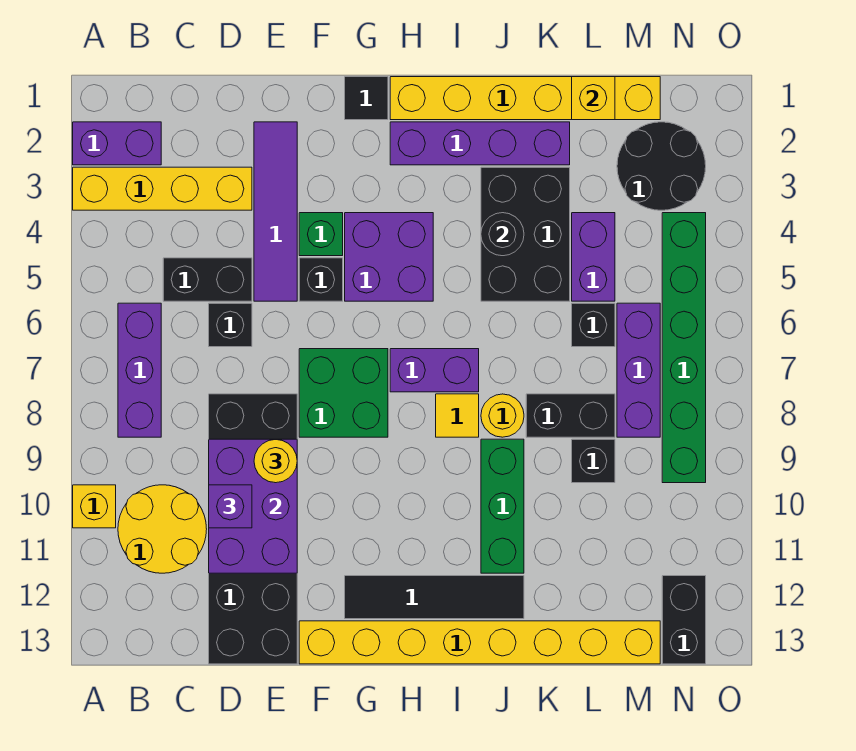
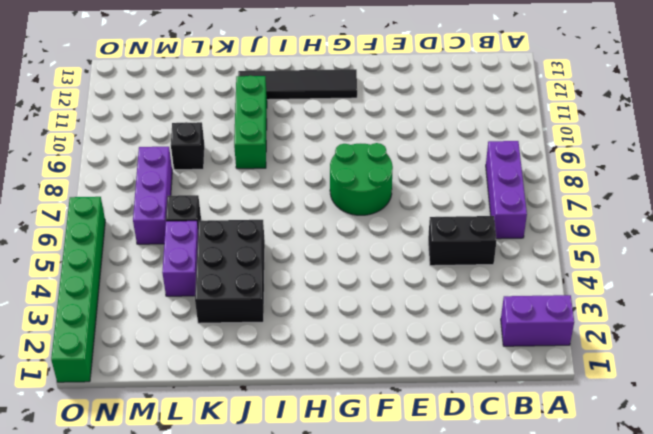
green round brick F7:G8 level 1 -> green brick F7:G8 level 1
green brick O1:O6 level 1 -> green brick N4:N9 level 1
none -> yellow brick A3:D3 level 1
none -> yellow brick A10 level 1
none -> yellow round brick B10:C11 level 1
none -> black brick D6 level 1

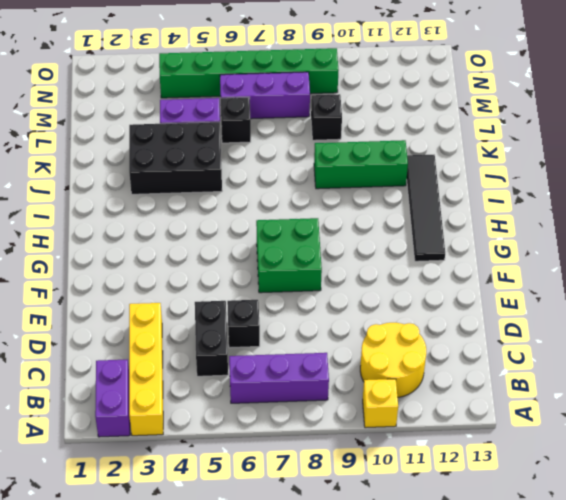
none -> black brick D8:E13 level 1
none -> purple tile E2:E5 level 1
none -> green brick F4 level 1
none -> black brick F5 level 1

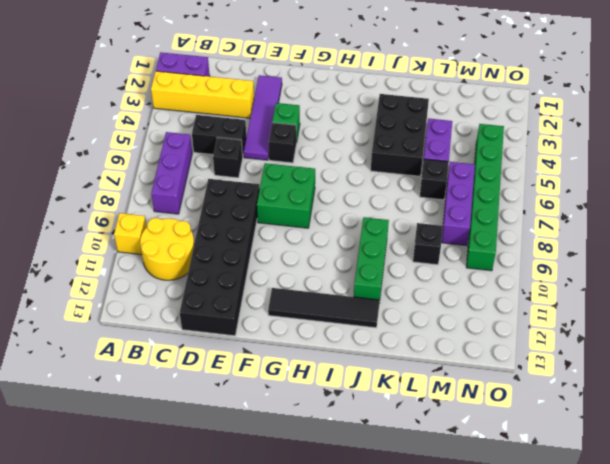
none -> yellow brick F13:M13 level 1
none -> black tile G1 level 1
none -> purple brick G4:H5 level 1
none -> yellow brick H1:M1 level 1

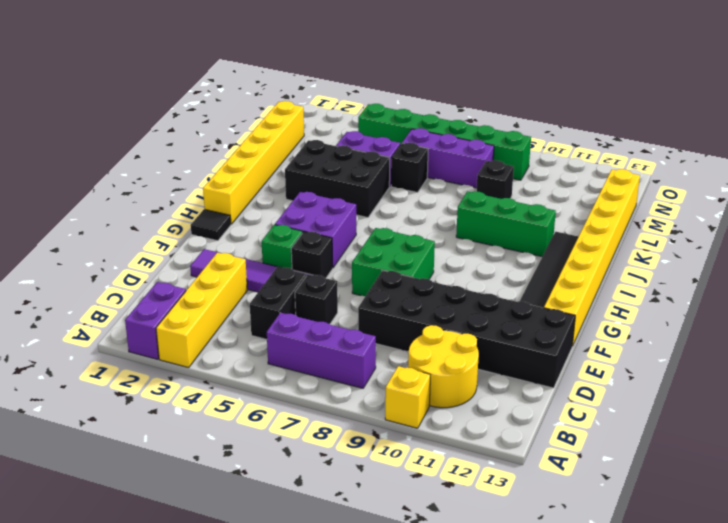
none -> purple brick H2:K2 level 1
none -> purple brick H7:I7 level 1
none -> yellow tile I8 level 1
none -> yellow round brick J8 level 1

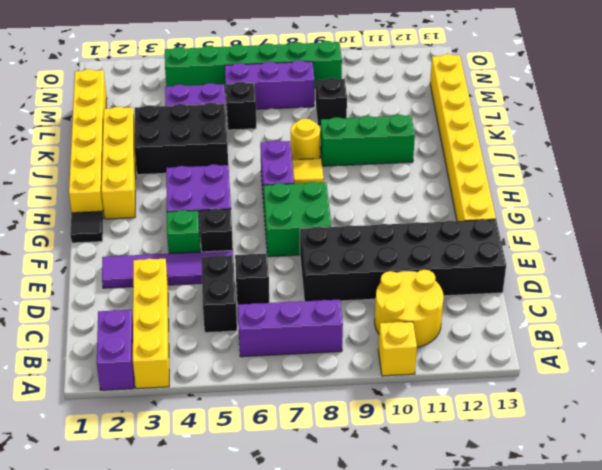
yellow brick H2:K2 level 1 -> purple brick H2:K2 level 1
none -> black tile G12:J12 level 1
none -> black brick K8:L8 level 1
none -> black round brick M2:N3 level 1
none -> black brick N12:N13 level 1

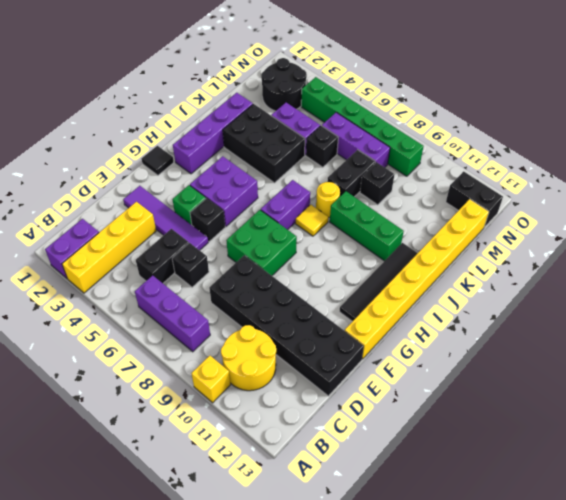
none -> yellow brick H1:M1 level 1
none -> purple brick D9:E11 level 2
none -> black round brick J4 level 2
none -> yellow brick L1 level 2

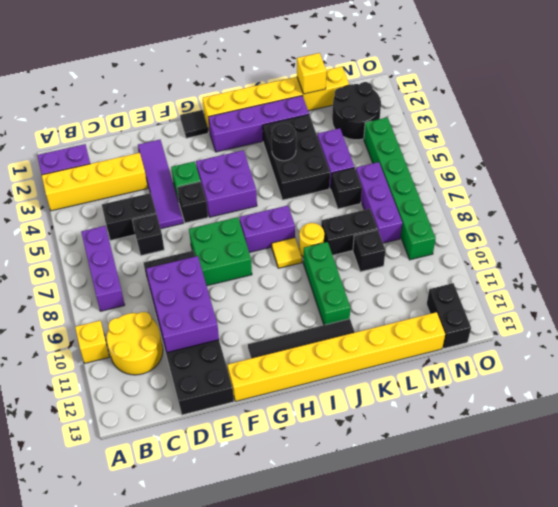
none -> purple brick D10 level 3
none -> yellow round brick E9 level 3

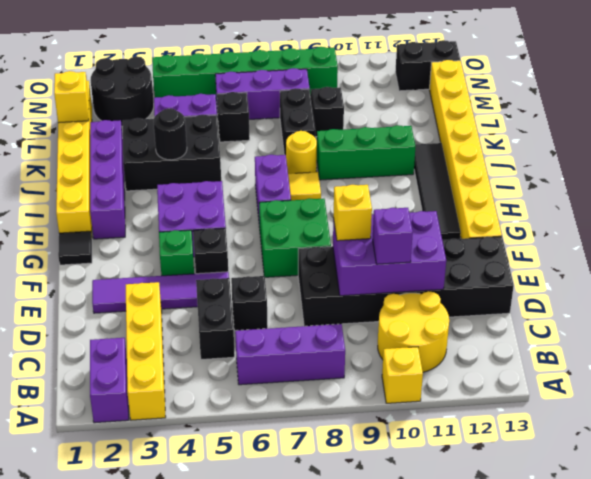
yellow brick E9 level 3 -> yellow round brick E9 level 3

